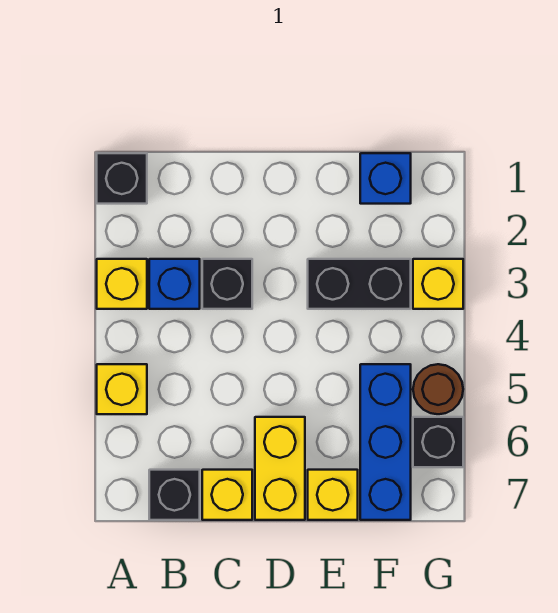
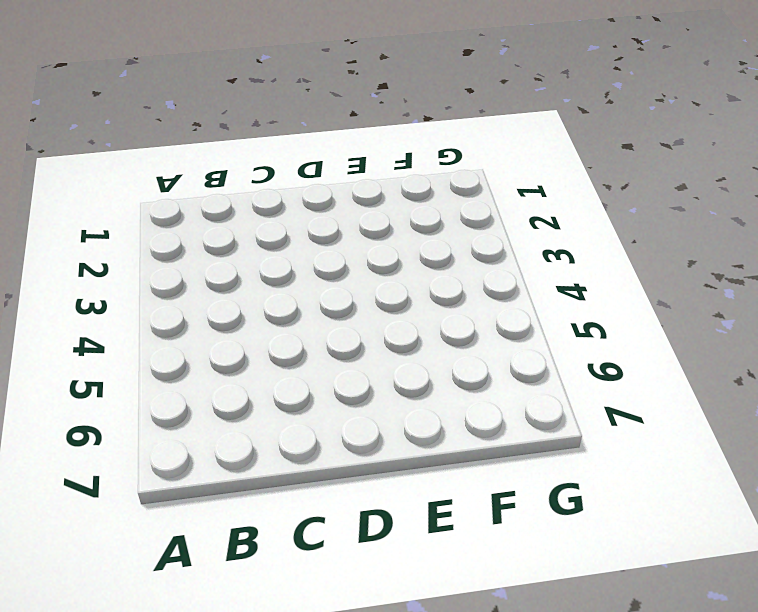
none -> black brick A1 level 1
none -> yellow brick A3 level 1
none -> yellow brick A5 level 1

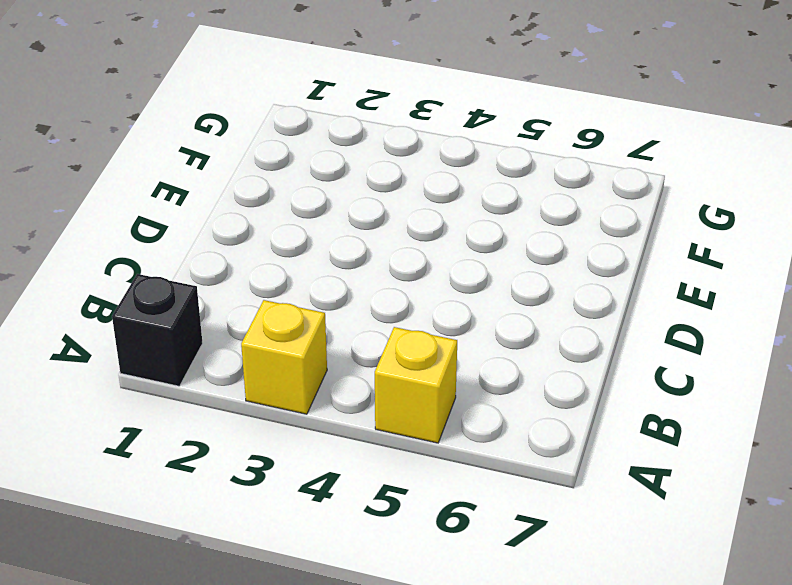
none -> blue brick B3 level 1
none -> black brick B7 level 1
none -> black brick C3 level 1

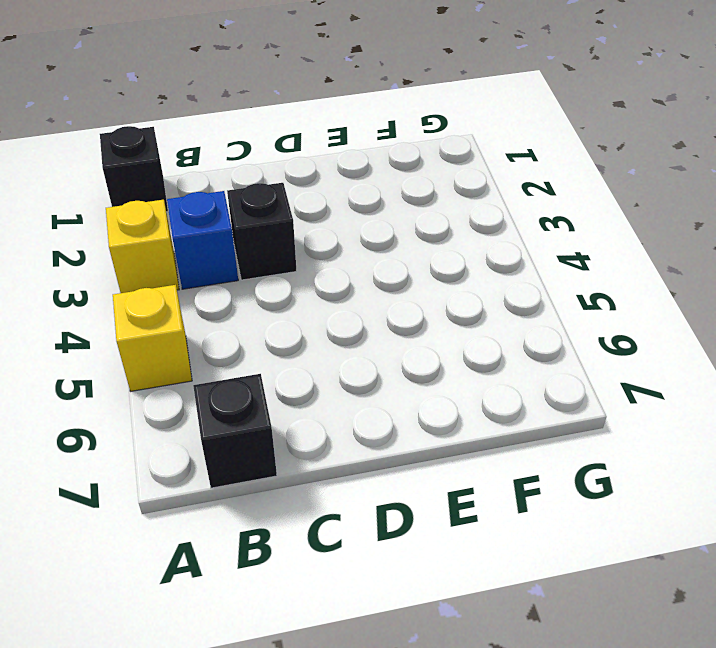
none -> yellow brick C7 level 1
none -> yellow brick D6:D7 level 1
none -> black brick E3:F3 level 1

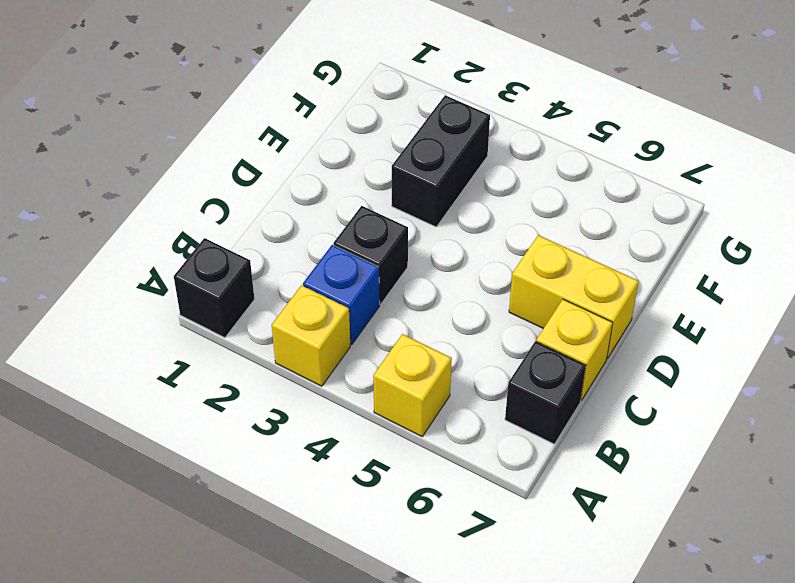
none -> yellow brick E7 level 1
none -> blue brick F1 level 1
none -> blue brick F5:F7 level 1

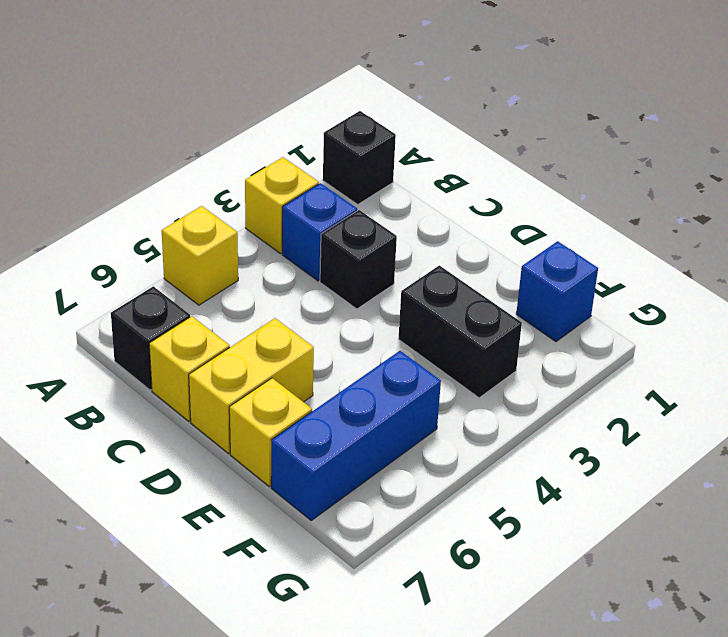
none -> yellow brick G3 level 1
none -> brown round brick G5 level 1
none -> black brick G6 level 1

